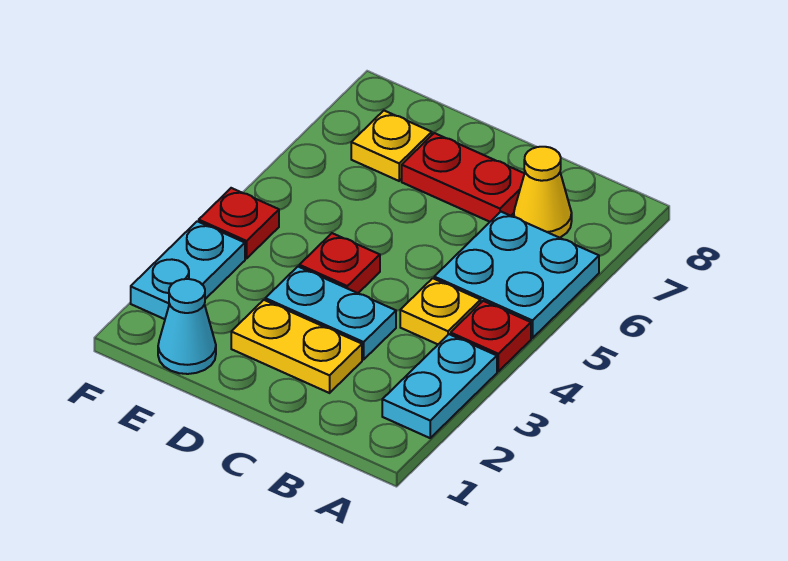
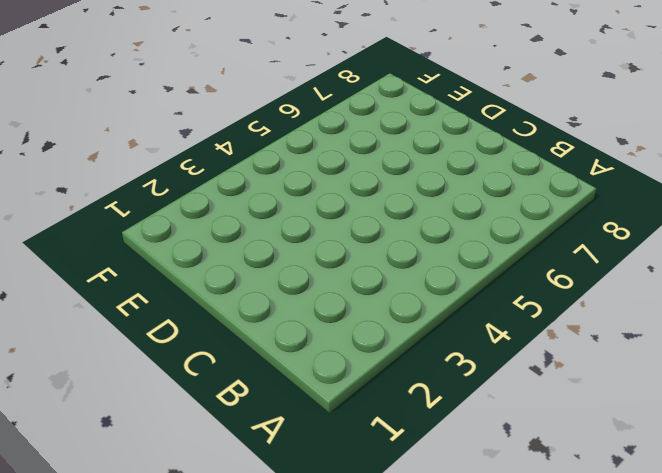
none -> cyan plate A2:A3 level 1
none -> red plate A4 level 1
none -> cyan plate A5:B6 level 1

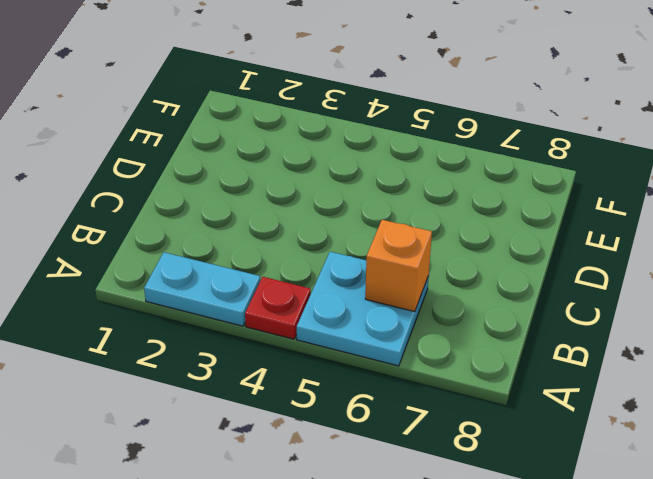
orange brick B6 level 2 -> none
none -> yellow plate B4 level 1
none -> yellow cone B7 level 1
none -> yellow plate C2:D2 level 1

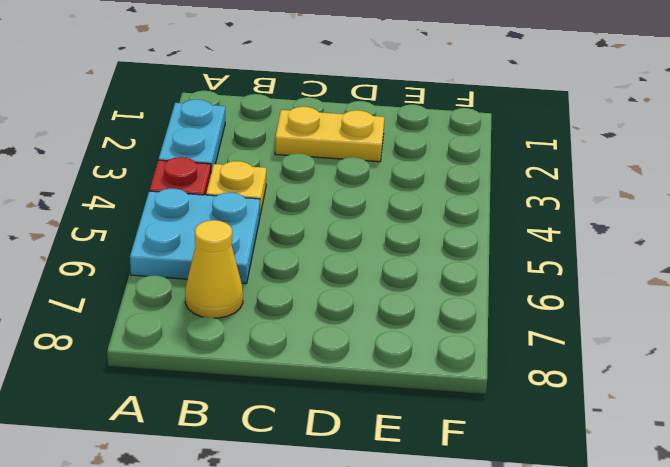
none -> cyan plate C3:D3 level 1
none -> red plate C7:D7 level 1
none -> red plate D4 level 1

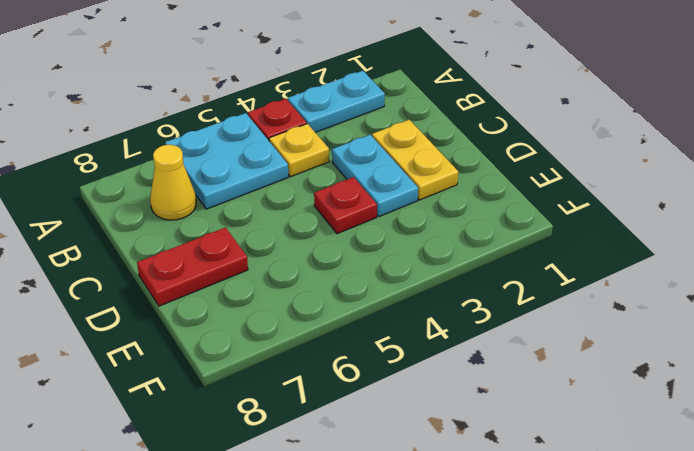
red plate D7:D8 level 1 -> red plate C7:D7 level 1
none -> cyan cone E1 level 1
none -> yellow plate E7 level 1
none -> cyan plate F2:F3 level 1

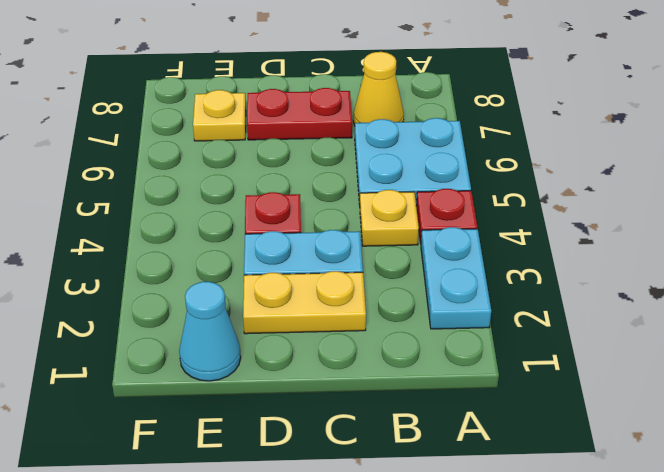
none -> cyan plate F2:F3 level 1
none -> red plate F4 level 1

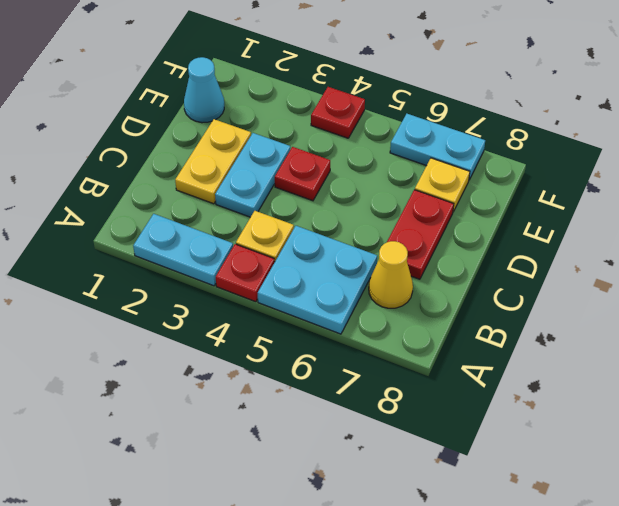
cyan plate F6:F7 level 1 -> cyan plate F2:F3 level 1

